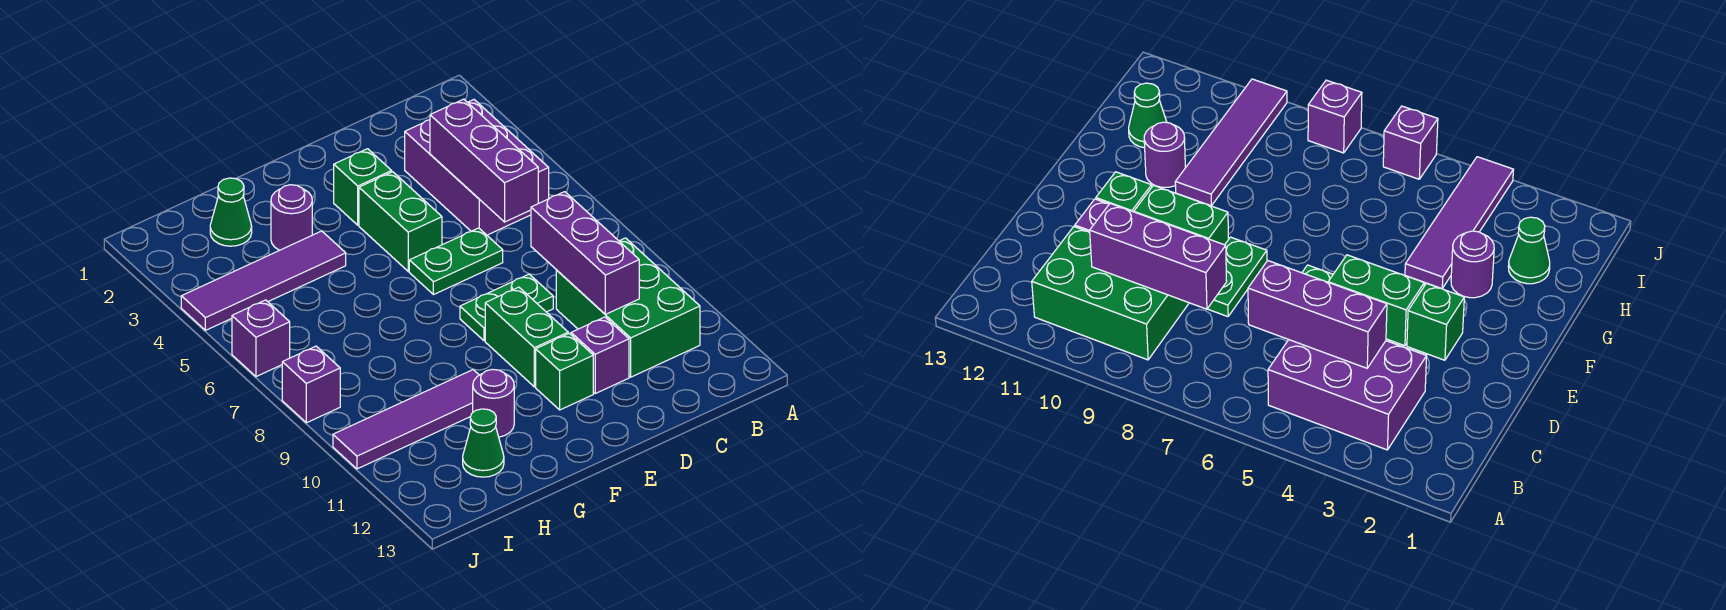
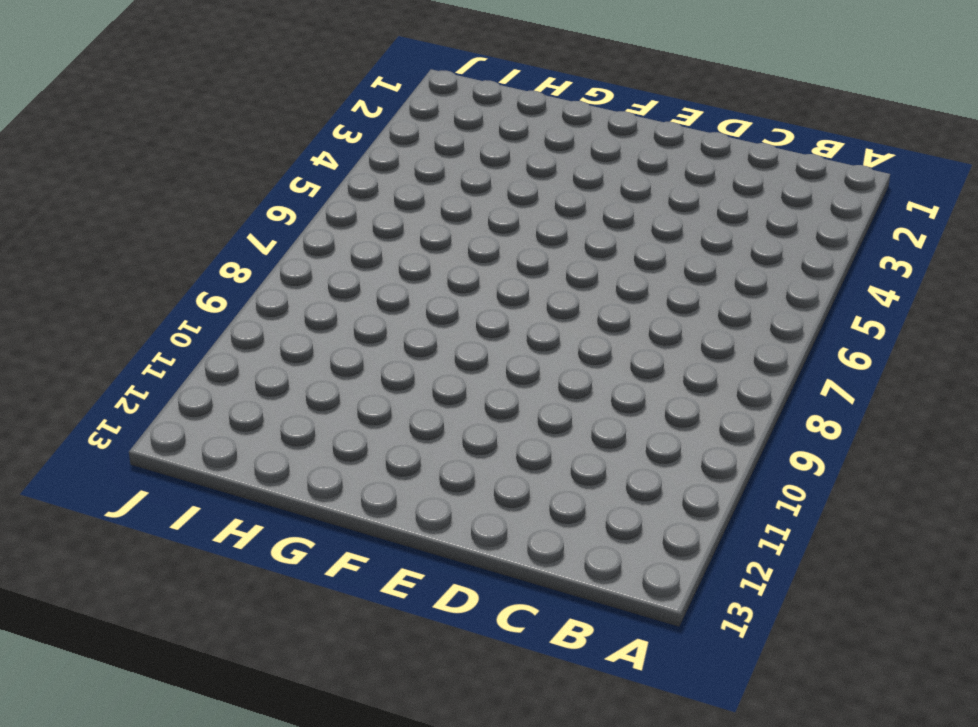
none -> purple brick B3:C5 level 1
none -> green brick B9:C11 level 1
none -> green plate D6:E6 level 1

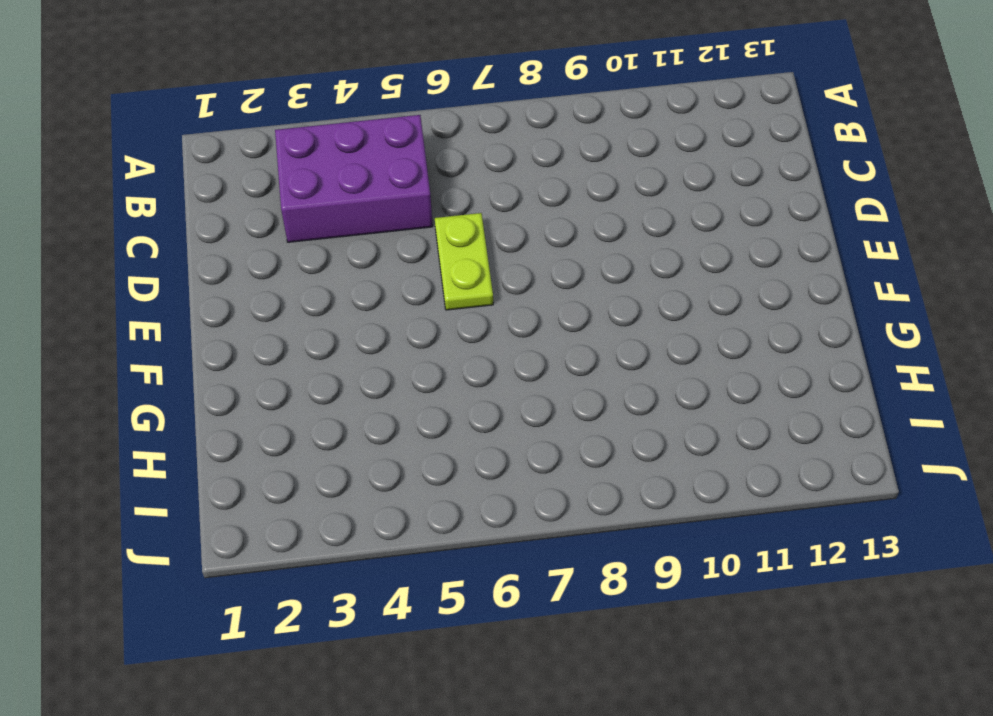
lime plate D6:E6 level 1 -> green plate D6:E6 level 1
none -> green brick B9:C11 level 1
none -> green plate D8:E8 level 1
none -> purple brick D11 level 1

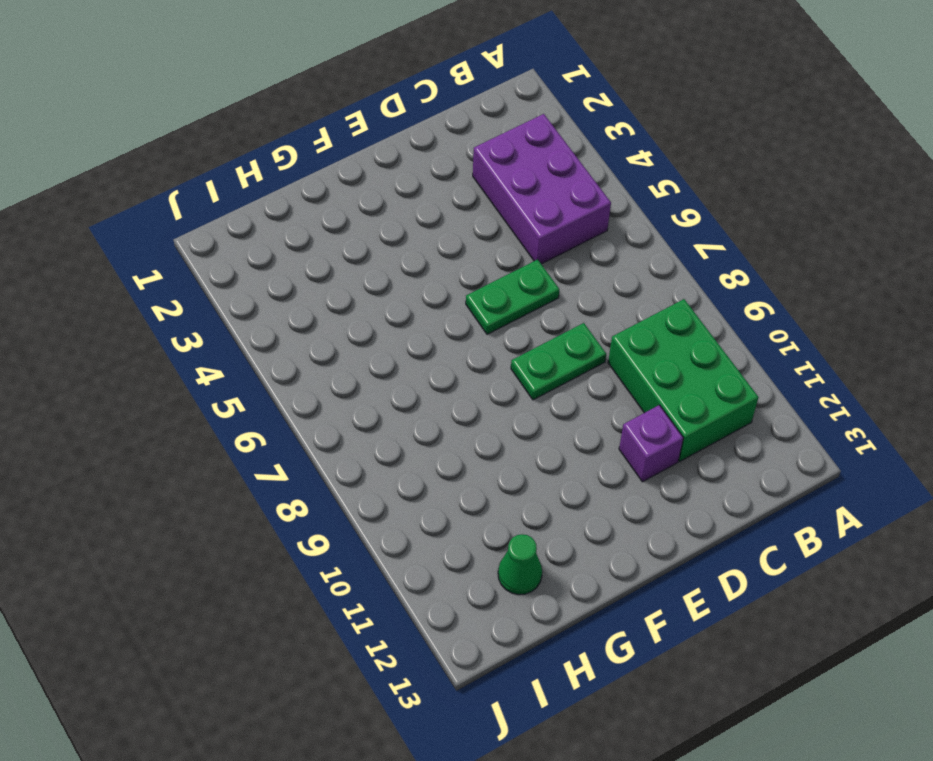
none -> green brick E3 level 1
none -> green brick E4:E5 level 1
none -> green brick E9:E10 level 1

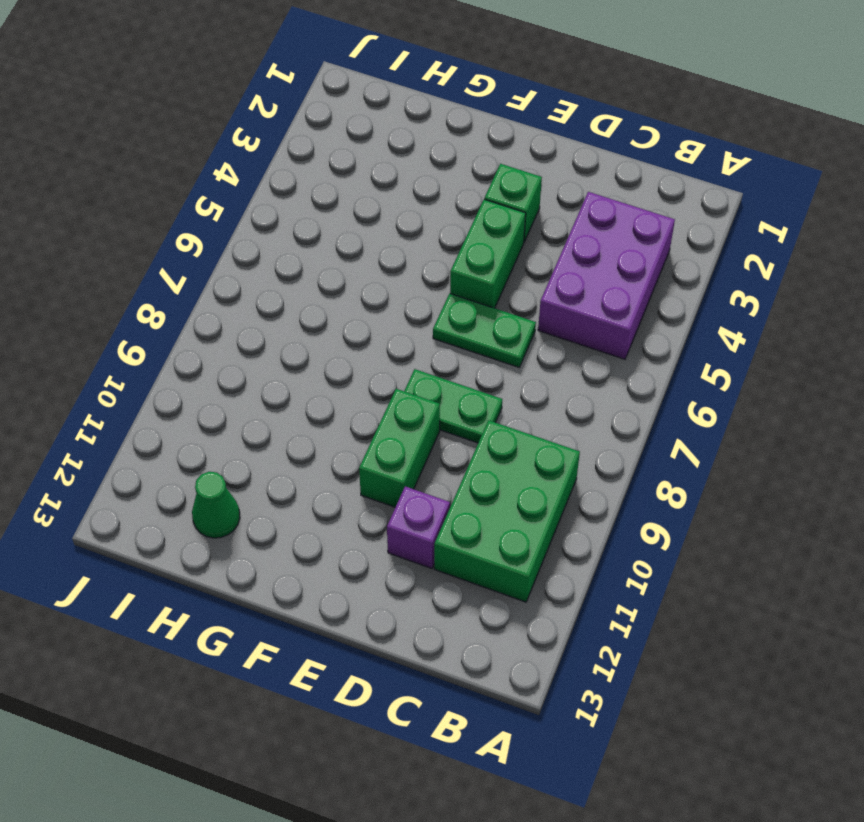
none -> green brick E11 level 1
none -> purple round brick G3 level 1
none -> purple tile G4:J4 level 1

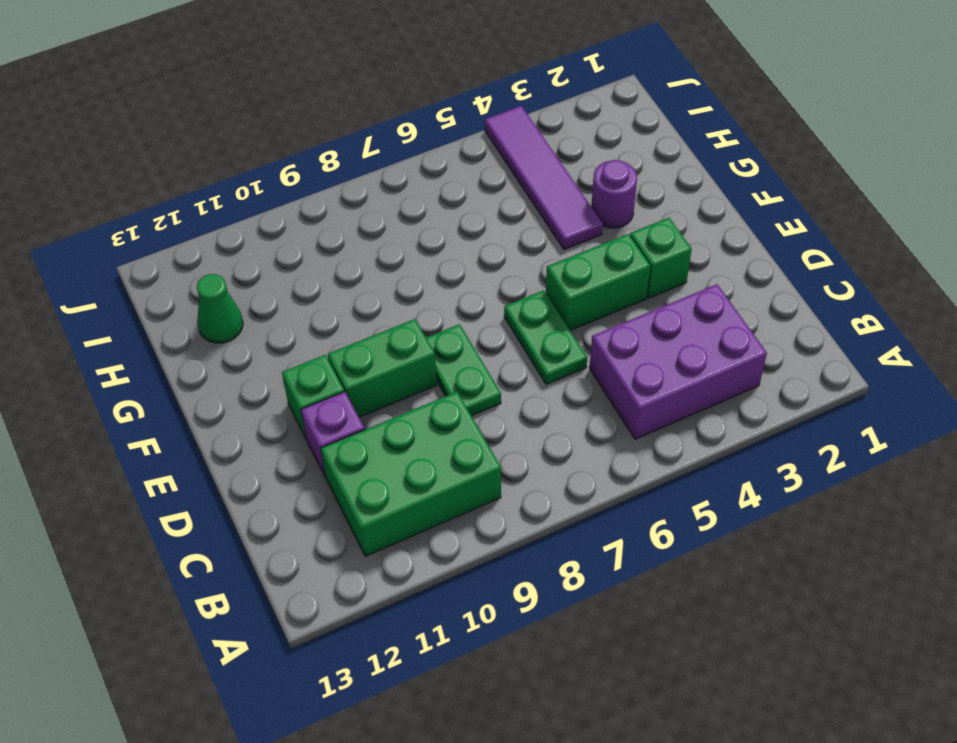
none -> purple tile G10:J10 level 1
none -> purple round brick G11 level 1
none -> green cone H2 level 1

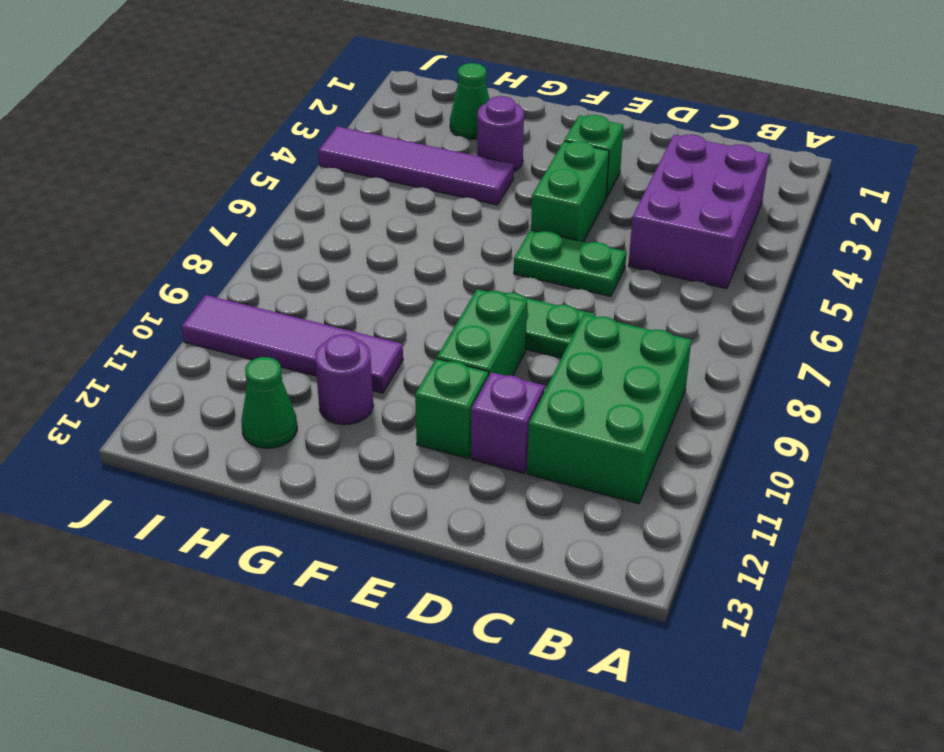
none -> purple brick J6 level 1
none -> purple brick J8 level 1
none -> purple brick C4:C6 level 2

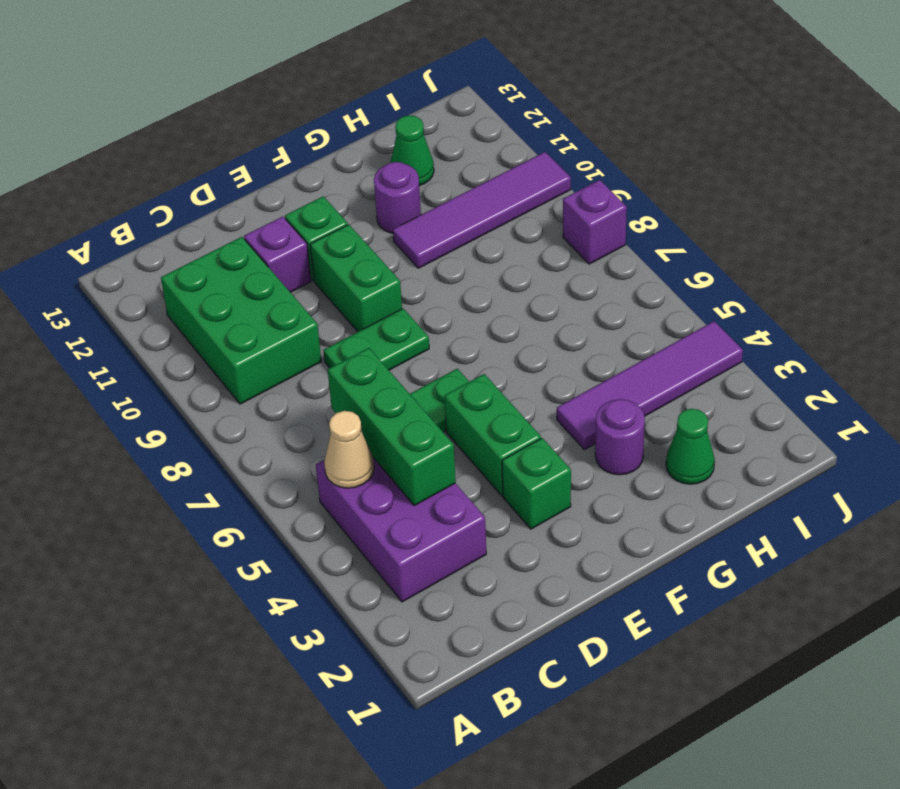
tan cone B5 level 2 -> none
green brick C4:C6 level 2 -> purple brick C4:C6 level 2
none -> purple brick J6 level 1
none -> purple brick C8:C10 level 2

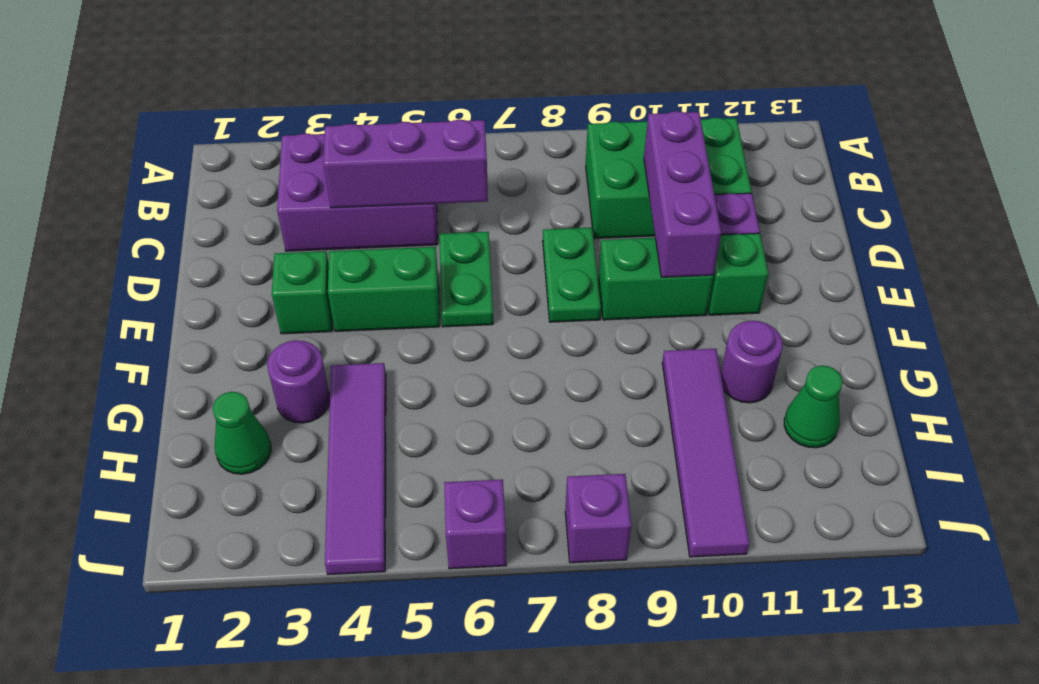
purple brick C10:E10 level 2 -> purple brick C8:C10 level 2

